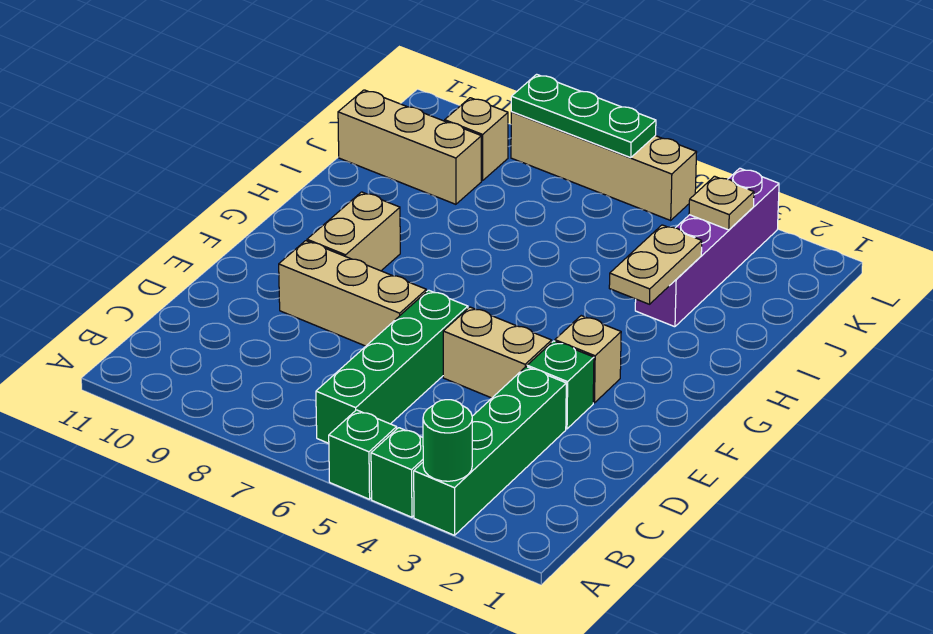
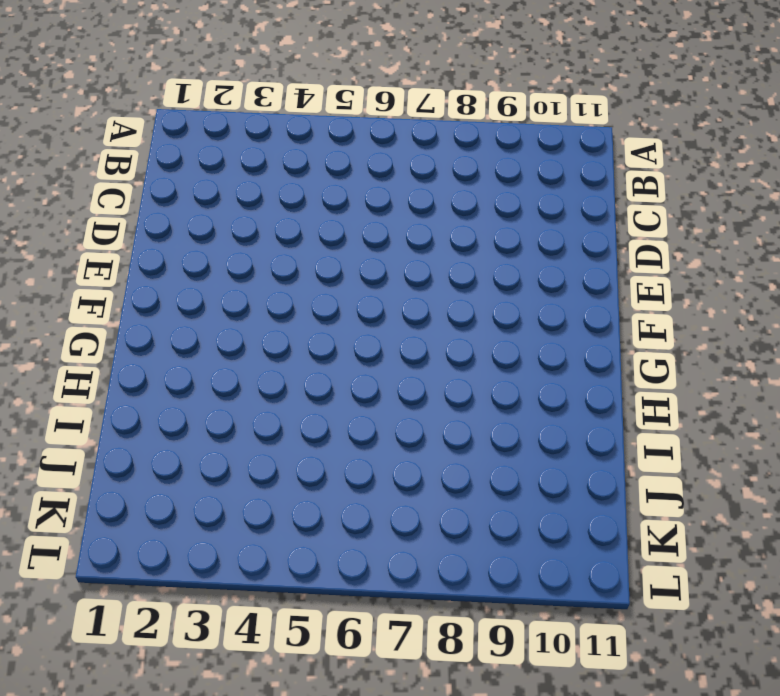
none -> green brick A3:D3 level 1
none -> green brick A4 level 1
none -> green brick A5 level 1

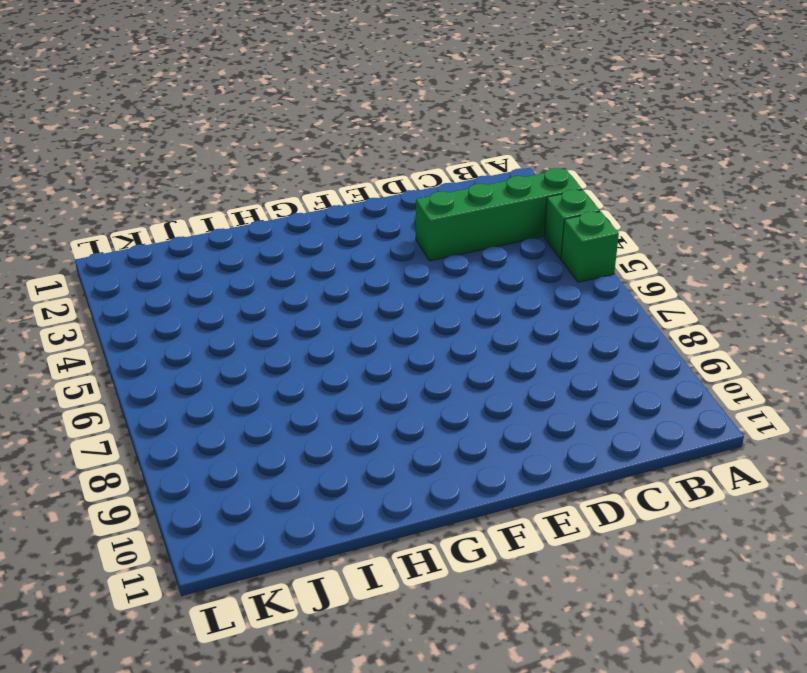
none -> green brick B6:E6 level 1
none -> green brick E3 level 1
none -> tan brick E4:E5 level 1

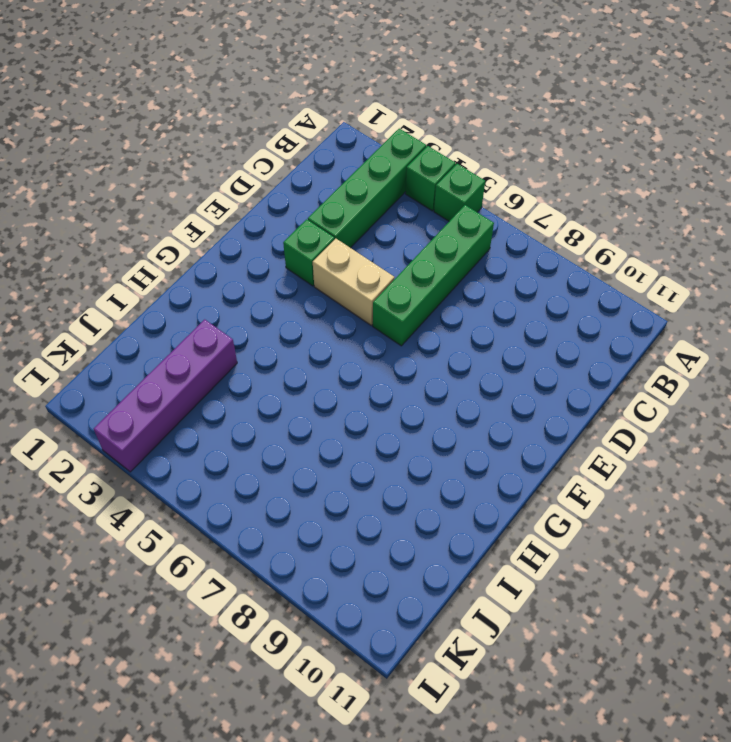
none -> tan brick E7:E9 level 1
none -> tan brick F3 level 1
none -> tan brick F9:G9 level 1

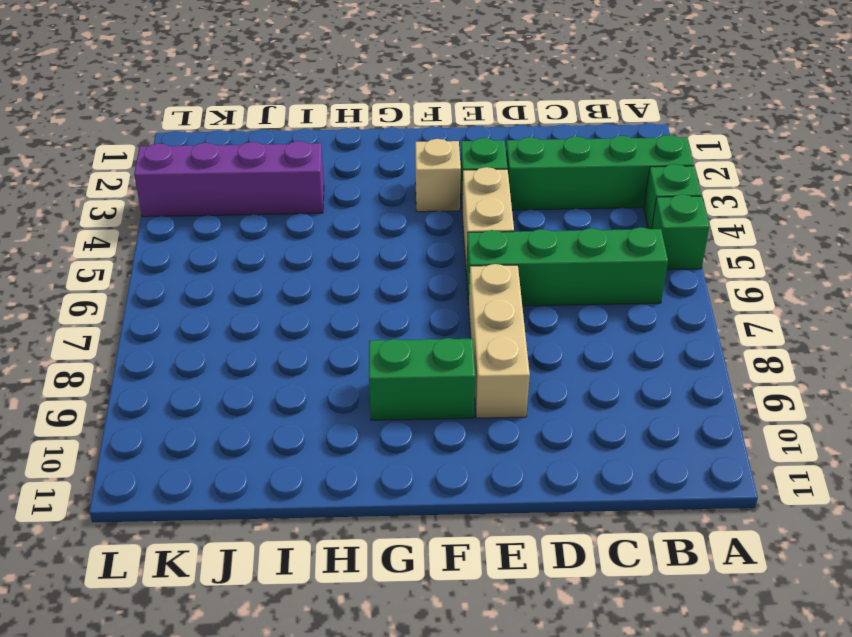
green brick F9:G9 level 1 -> tan brick F9:G9 level 1
none -> tan brick J9:J11 level 1
none -> tan brick K9 level 1
none -> tan brick L5:L8 level 1

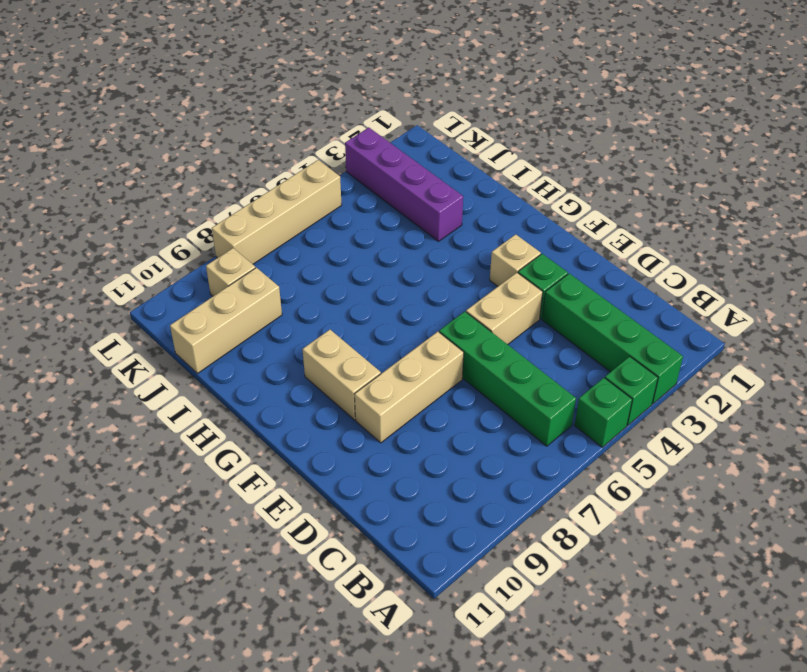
none -> green round brick A3 level 2
none -> tan plate H3:I3 level 2
none -> tan plate K3 level 2

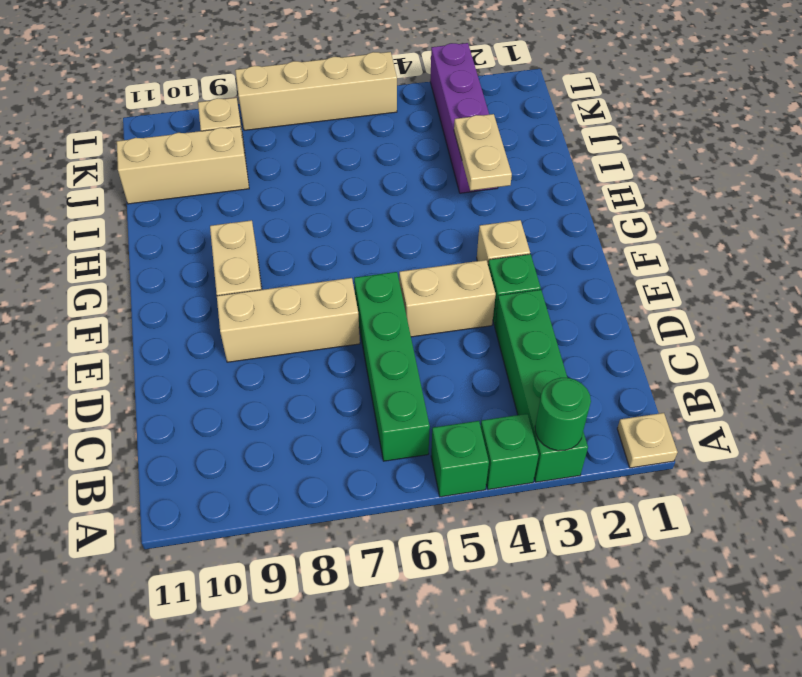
tan plate A1 level 1 -> tan plate K3 level 2
none -> green plate L6:L8 level 2

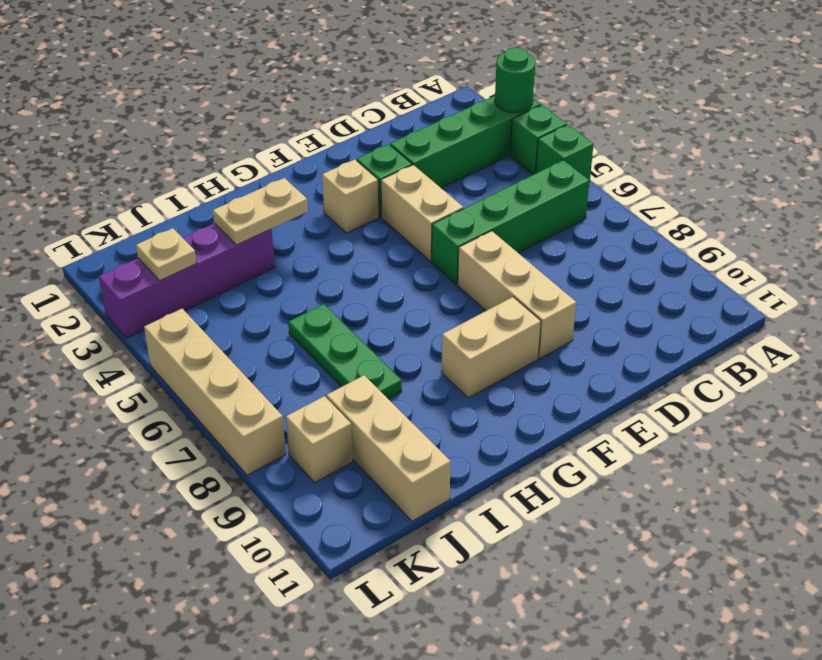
green plate I6:I8 level 1 -> green plate L6:L8 level 2

